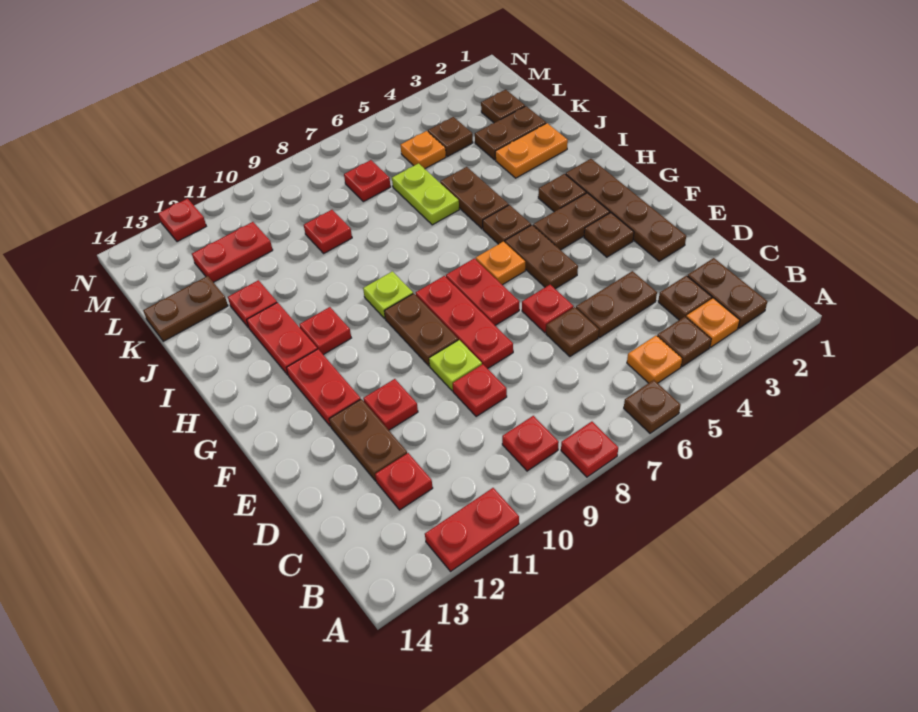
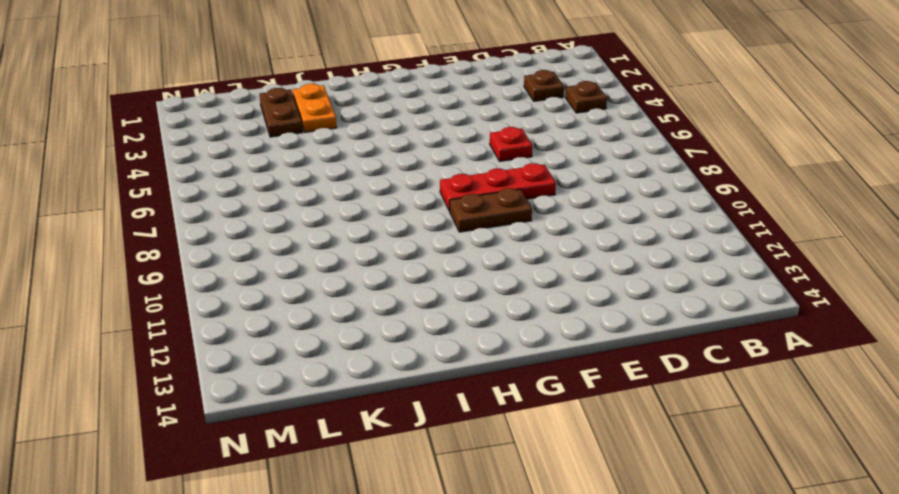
none -> brown plate A6 level 1
none -> red plate A8 level 1
none -> red plate A11:A12 level 1
none -> brown plate B2:C2 level 1

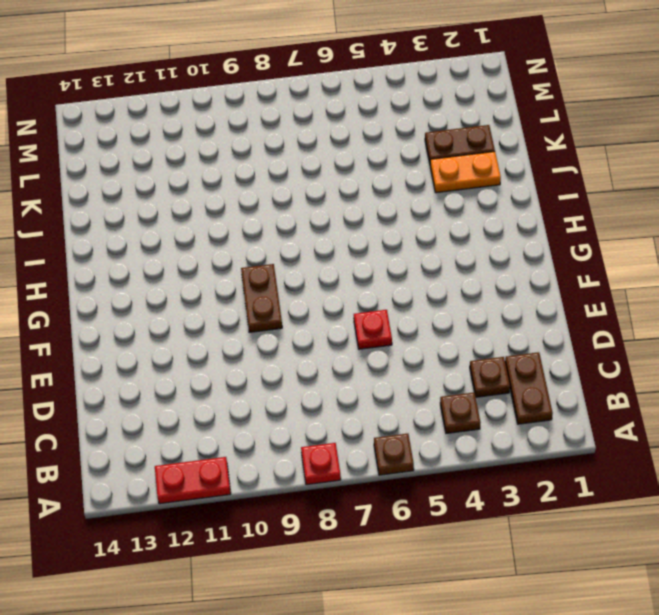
none -> orange plate B3 level 1
none -> orange plate B5 level 1
none -> red plate B9 level 1
none -> red plate C12 level 1

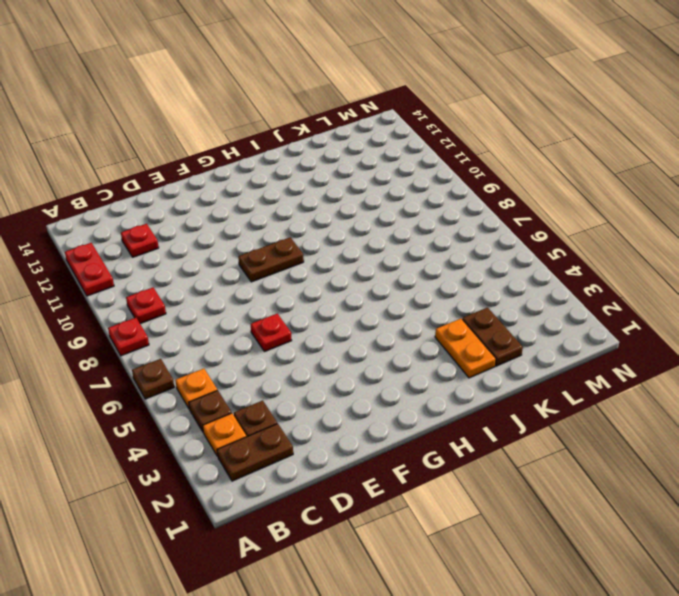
none -> brown plate D4:D5 level 1
none -> brown plate D6 level 1
none -> red plate D9 level 1
none -> brown plate D12:E12 level 1

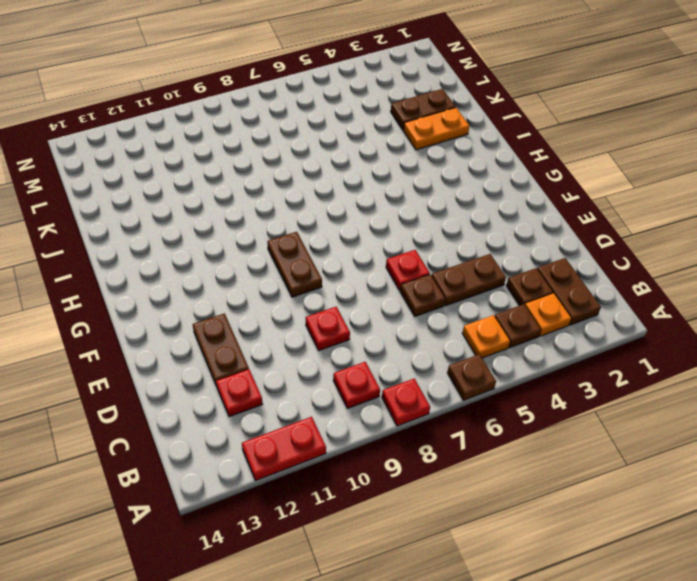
none -> brown plate E2:H2 level 1
none -> red plate E8:G8 level 1
none -> lime plate E9 level 1
none -> red plate E11 level 1

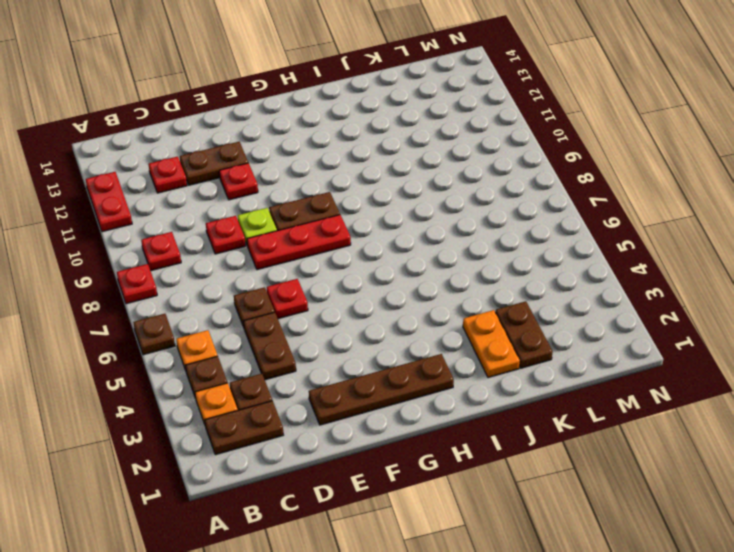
none -> brown plate F3 level 1
none -> brown plate F5:G5 level 1
none -> red plate F7:G7 level 1
none -> red plate F12:G12 level 1

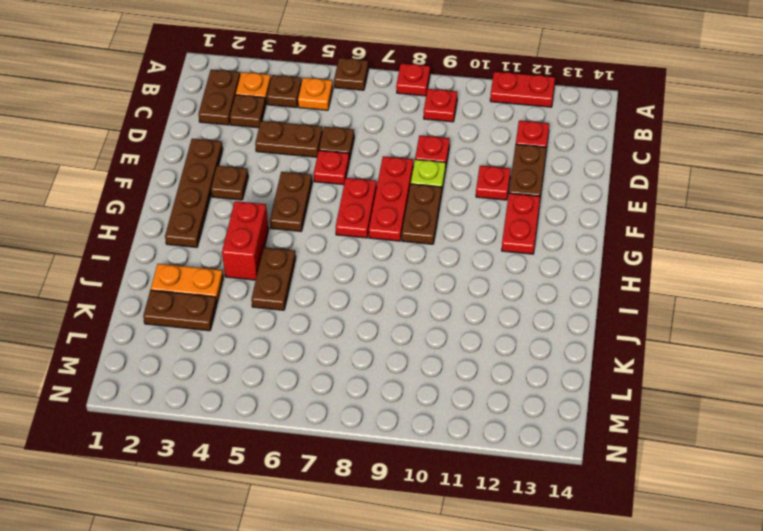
red brick H4:I4 level 1 -> none
none -> brown plate G3:G4 level 1
none -> orange plate G6 level 1
none -> brown plate H3 level 1
none -> brown plate H5 level 1

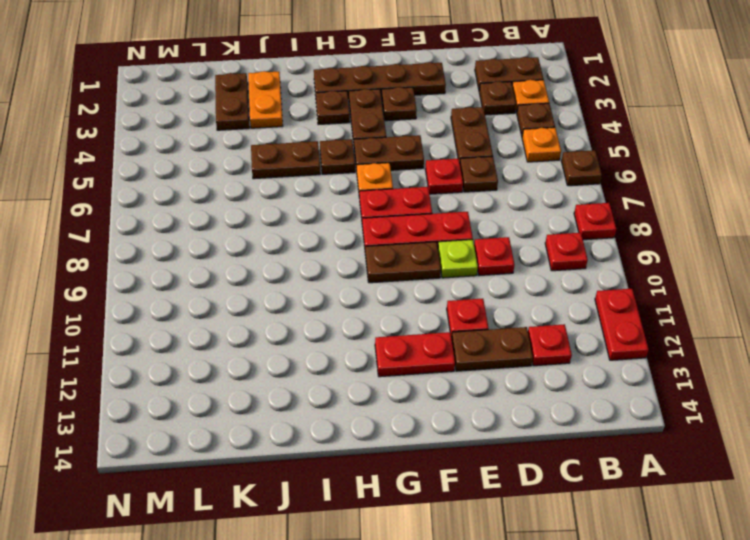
none -> lime plate H9 level 1
none -> red plate H11 level 1
none -> red plate H12:I12 level 1
none -> lime plate J6:K6 level 1

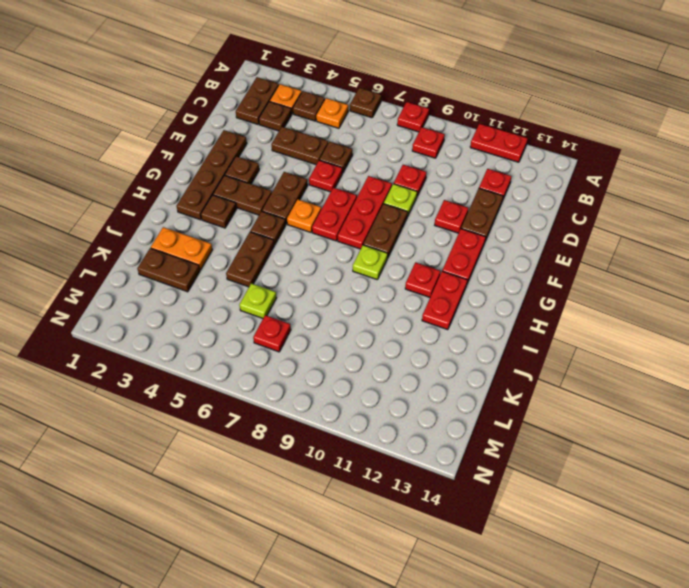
lime plate K6 level 1 -> lime plate J6:K6 level 1
none -> red plate J12 level 1
none -> red plate K9 level 1
none -> brown plate K13:K14 level 1
none -> brown plate L2 level 1

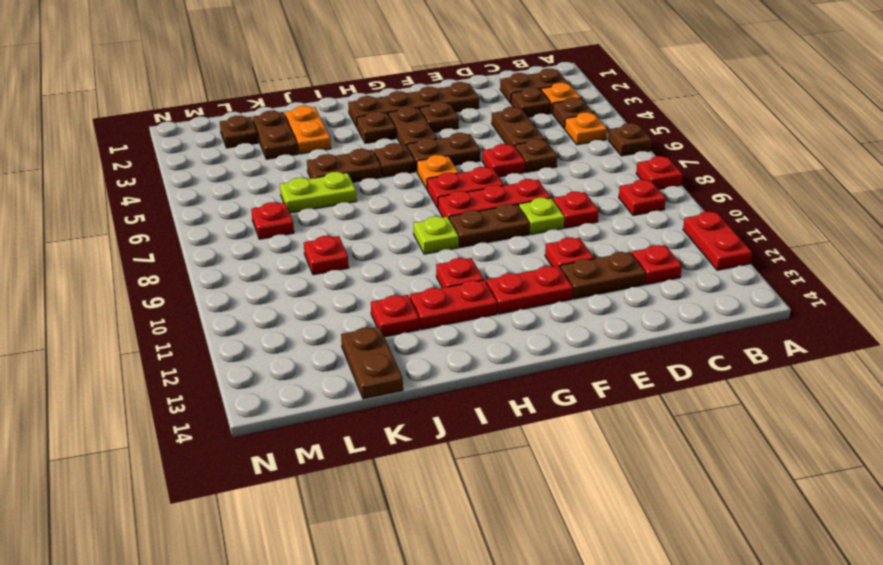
none -> brown plate L4 level 1
none -> orange plate L5 level 1
none -> red plate L11:L12 level 1
none -> red plate N12 level 1

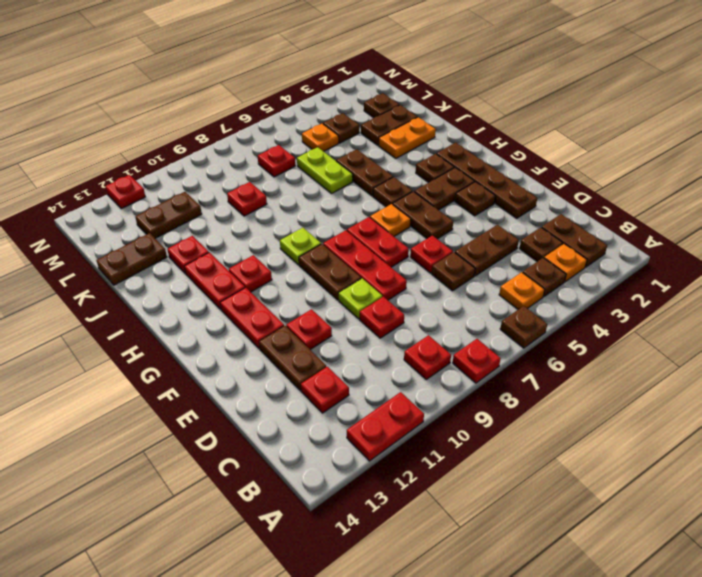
brown plate L11:L12 level 1 -> red plate L11:L12 level 1

